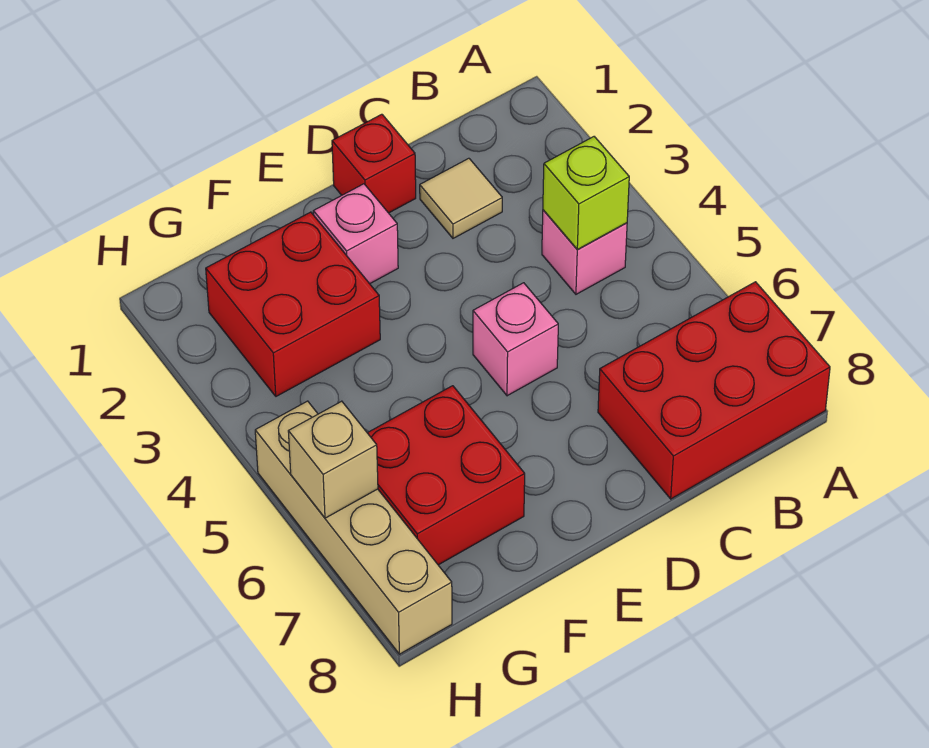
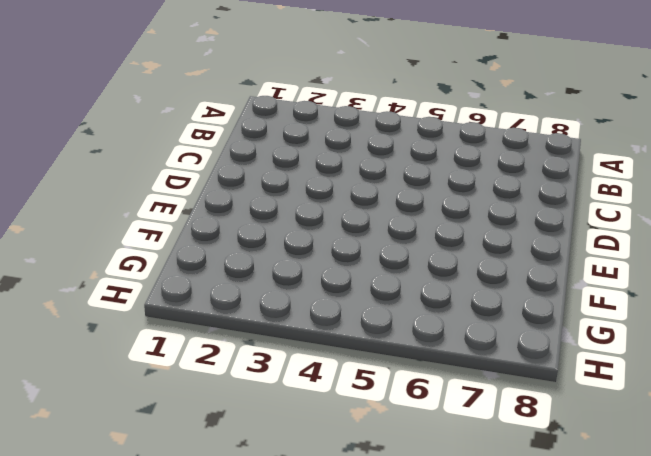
none -> red brick A7:C8 level 1
none -> pink brick B4 level 1

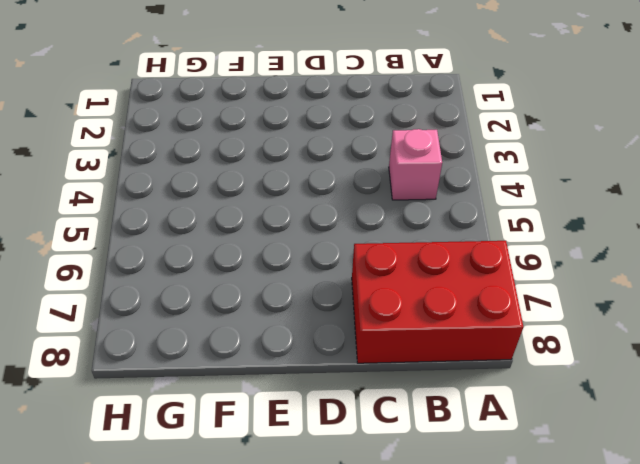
none -> tan tile C2 level 1
none -> red brick D1 level 1

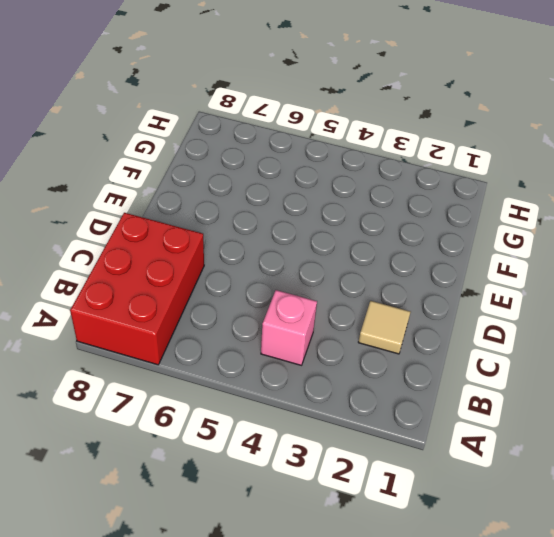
none -> red brick D1 level 1
none -> pink brick D5 level 1

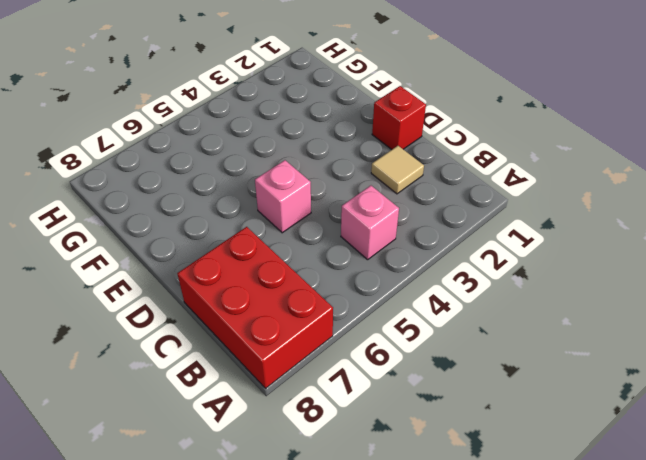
none -> pink brick E2 level 1
none -> red brick F2:G3 level 1

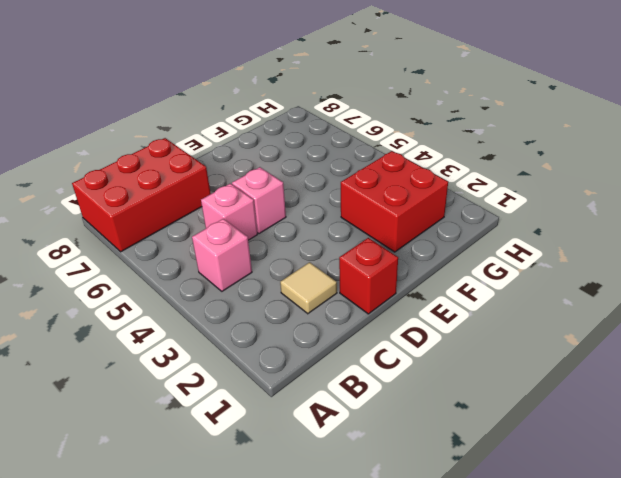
pink brick C5 level 1 -> pink brick E2 level 1
none -> red brick F6:G7 level 1
none -> tan brick H5:H8 level 1

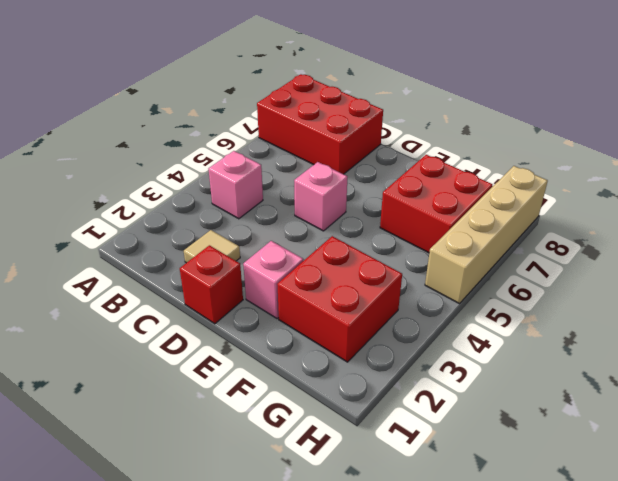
none -> lime brick B4 level 2
none -> tan brick H6 level 2

